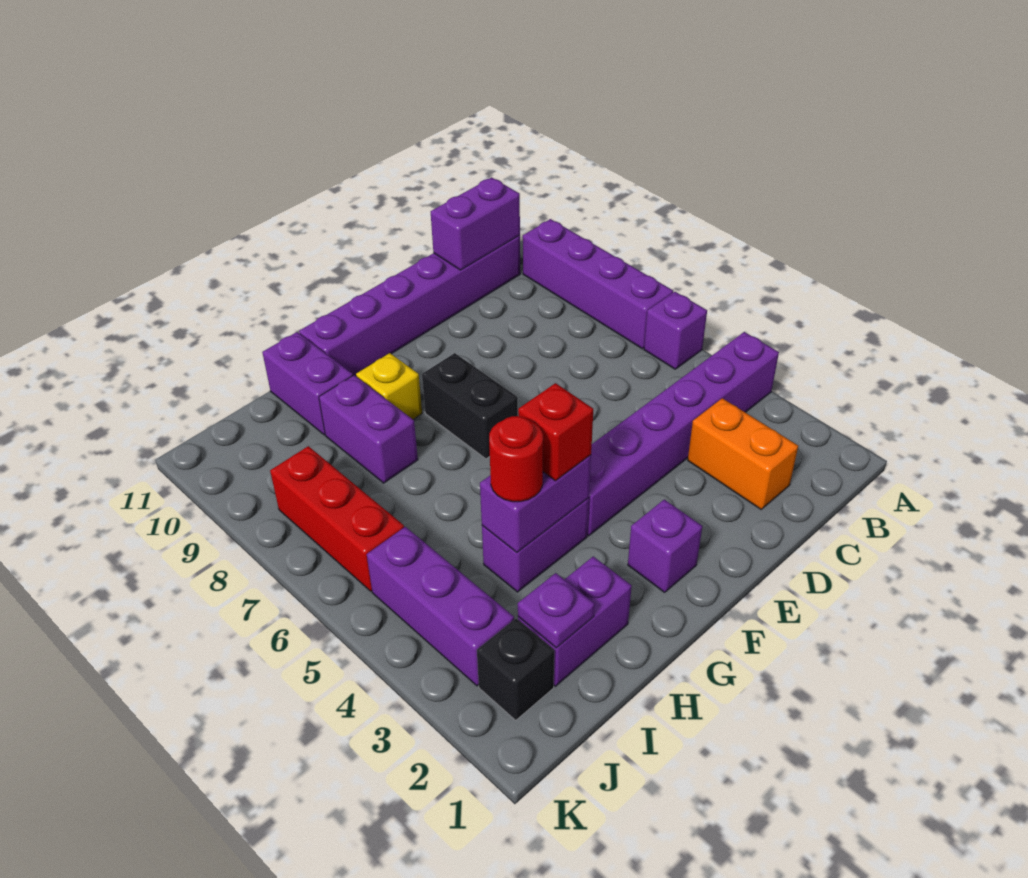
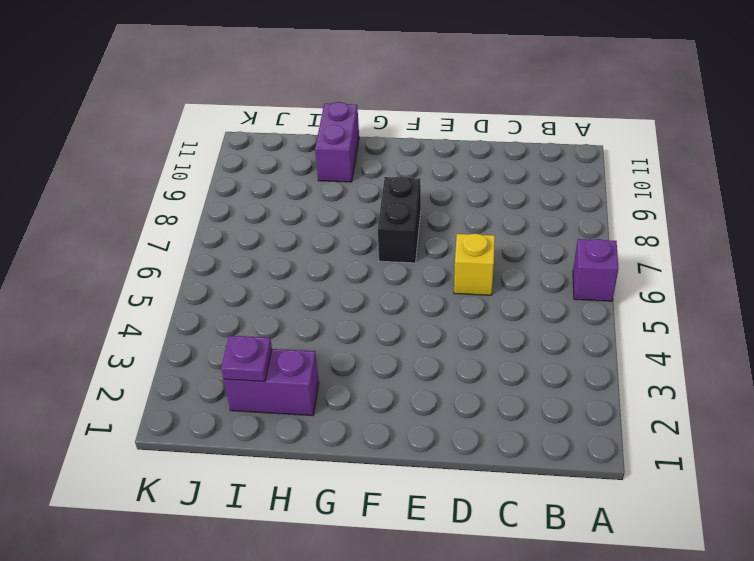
yellow brick D6 level 1 -> yellow brick G9 level 1
none -> purple brick A4:F4 level 1
none -> purple brick A7:A10 level 1
none -> purple brick B11:G11 level 1

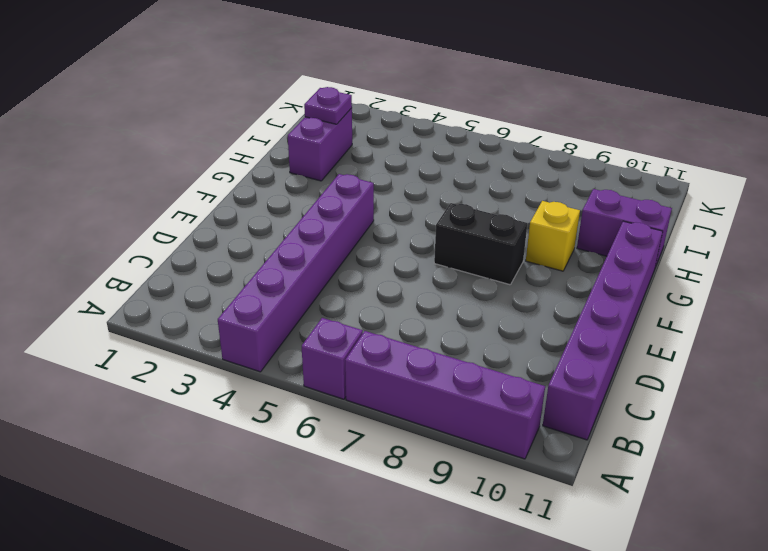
none -> orange brick C2:C3 level 1
none -> purple brick F2 level 1
none -> purple brick G4:H4 level 1

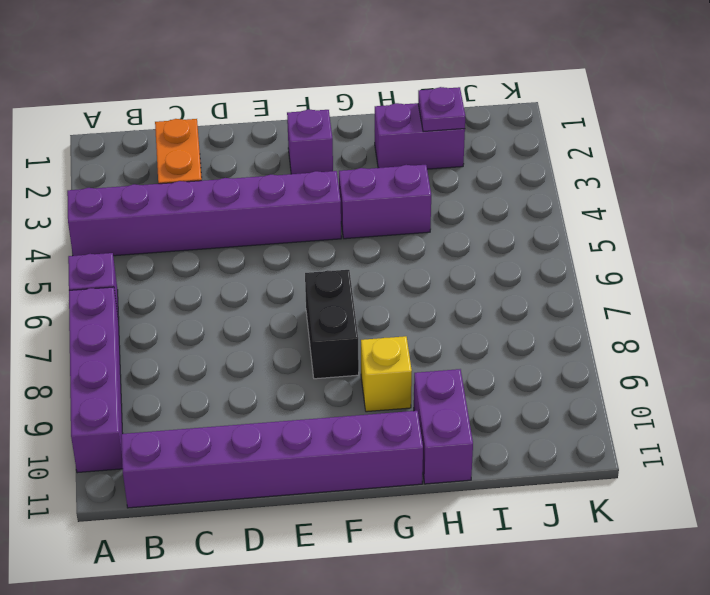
none -> purple brick H8:H9 level 1
none -> black brick J2 level 1
none -> purple brick J3:J5 level 1

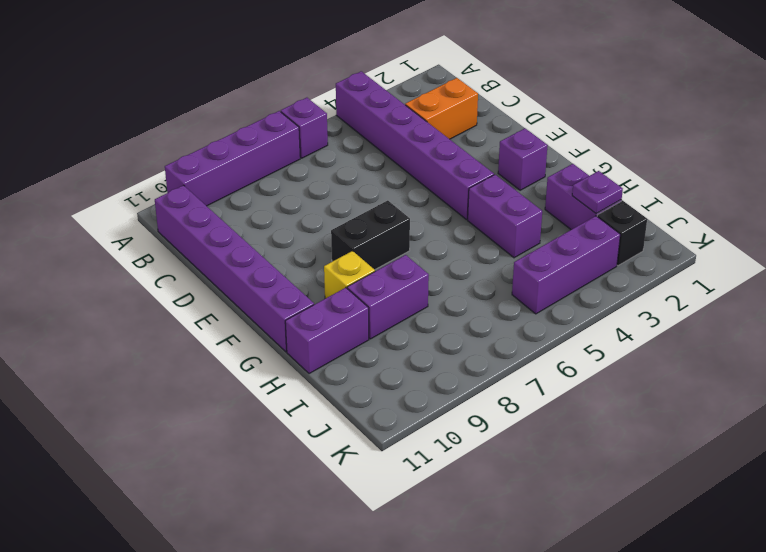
none -> red brick J6:J8 level 1
none -> purple brick B11:C11 level 2
none -> purple brick G4:H4 level 2

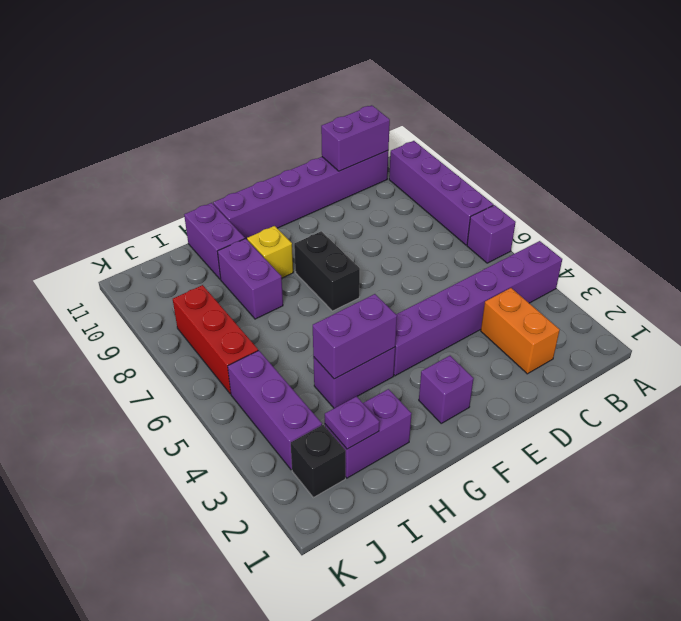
none -> red brick G4 level 3
none -> red round brick H4 level 3

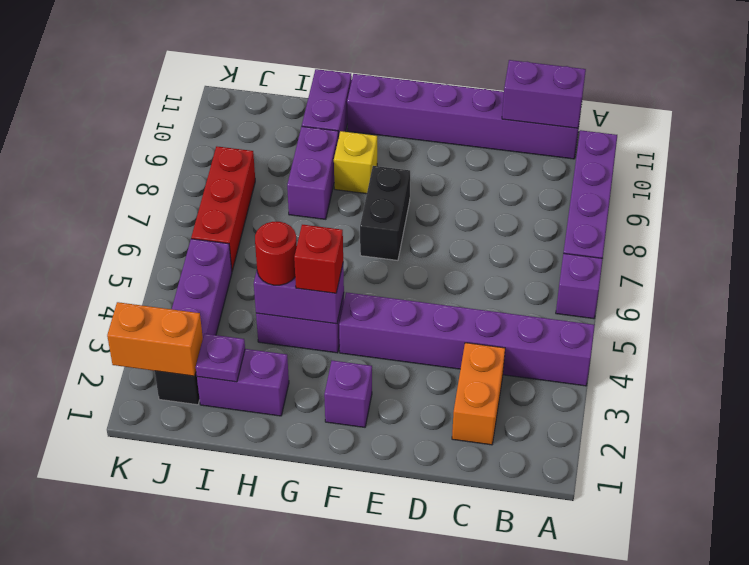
orange brick J2:K2 level 2 -> none

